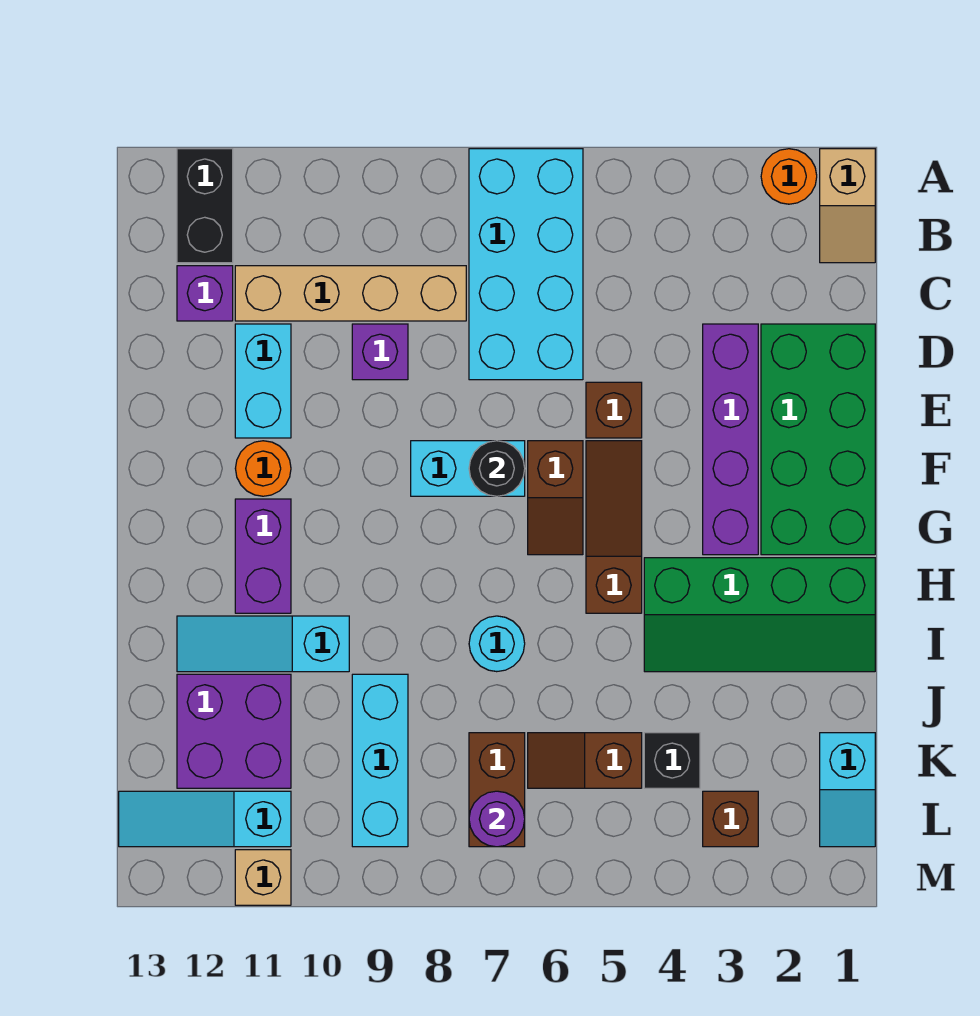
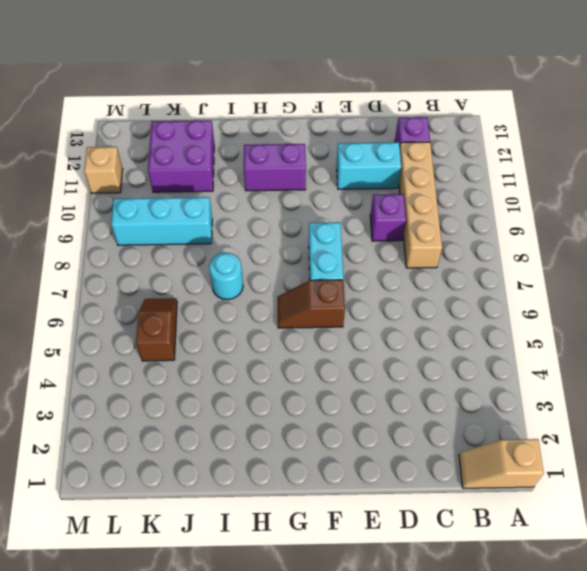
none -> orange round brick A2 level 1
none -> cyan brick A6:D7 level 1
none -> black brick A12:B12 level 1
none -> green brick D1:G2 level 1

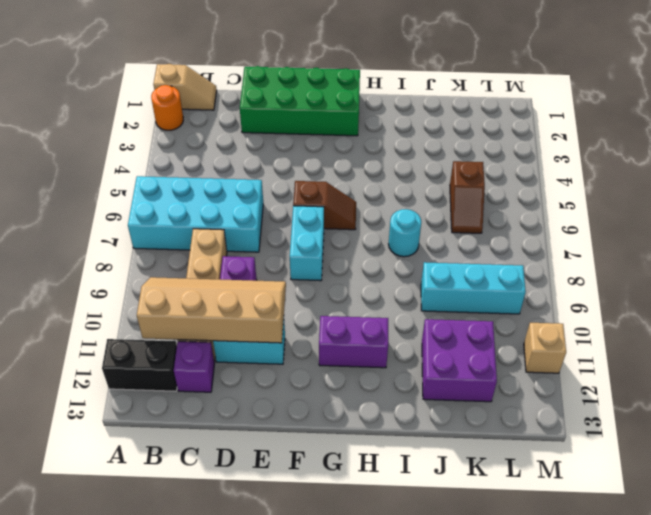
tan slope B10:E11 level 2 top 11 -> none
none -> purple brick D3:G3 level 1
none -> brown brick E5 level 1
none -> brown slope F5:H5 level 1 top H
none -> orange round brick F11 level 1

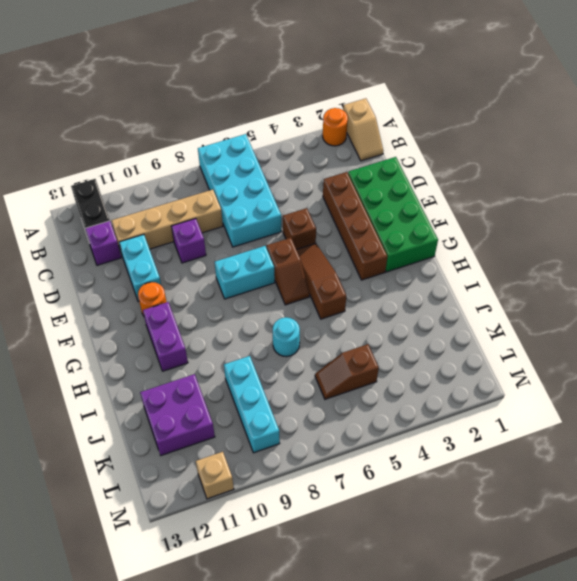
brown brick D3:G3 level 1 -> purple brick D3:G3 level 1
none -> green slope H1:I4 level 1 top H
none -> cyan slope I10:I12 level 1 top 10
none -> cyan slope K1:L1 level 1 top K
none -> black brick K4 level 1

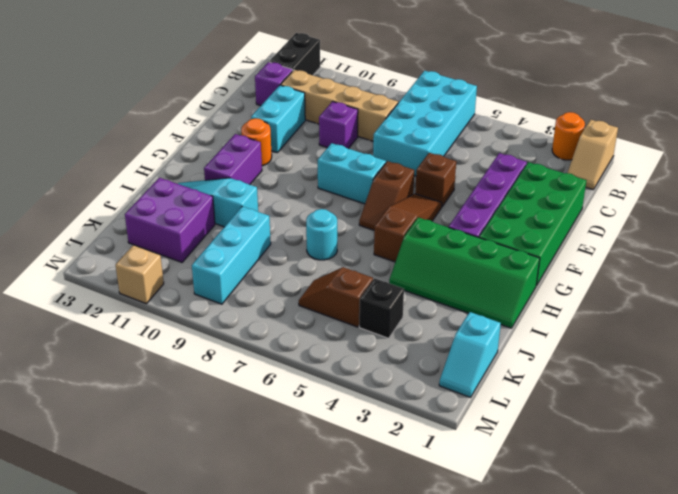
none -> brown brick K7:L7 level 1
none -> brown brick L3 level 1
none -> cyan slope L11:L13 level 1 top 11
none -> black round brick F7 level 2

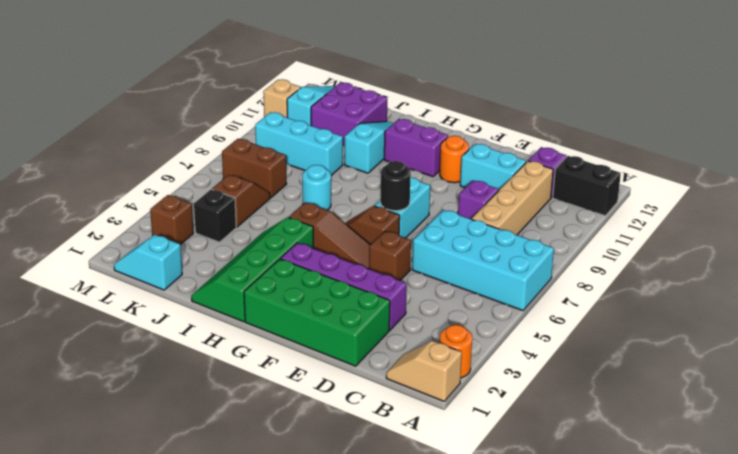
none -> purple round brick L7 level 2

